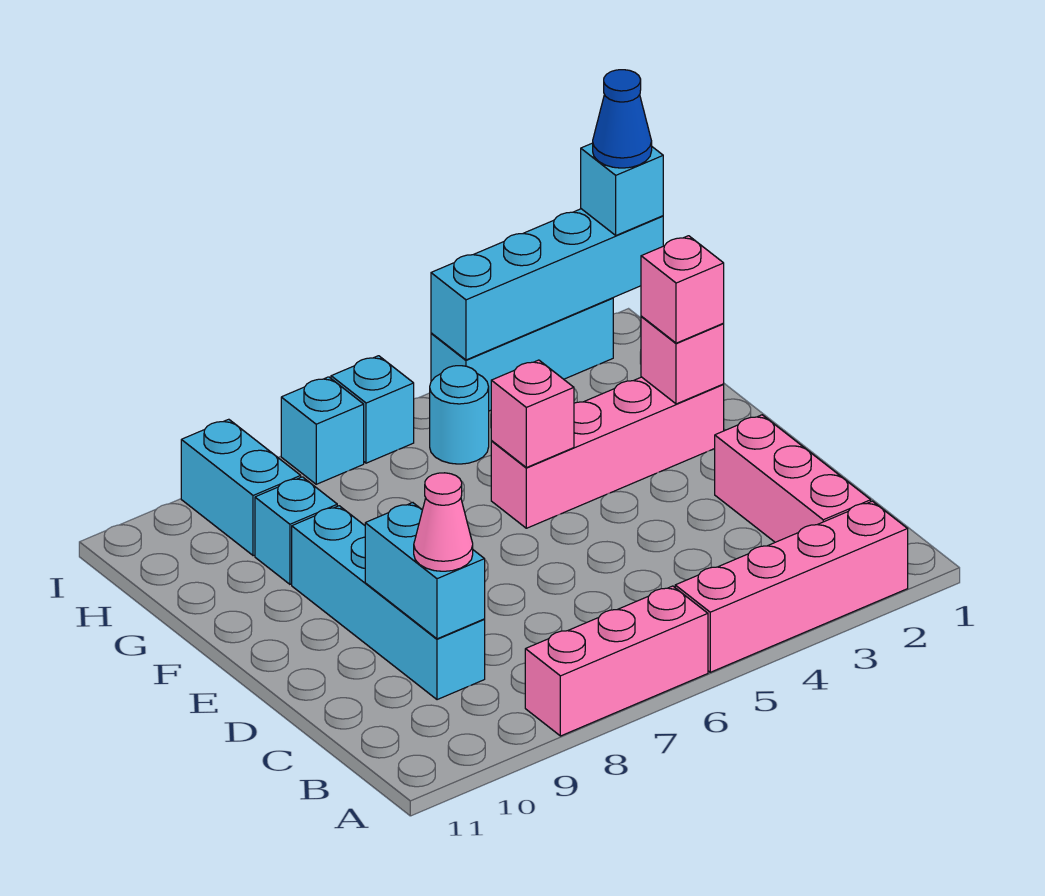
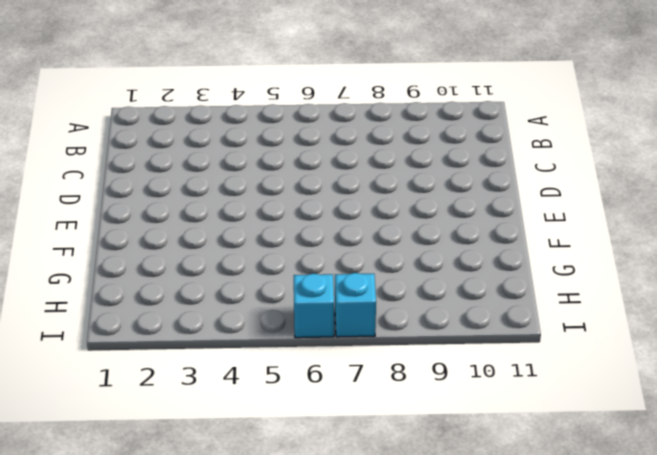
none -> pink brick A2:A5 level 1
none -> pink brick A6:A8 level 1
none -> pink brick B2:D2 level 1

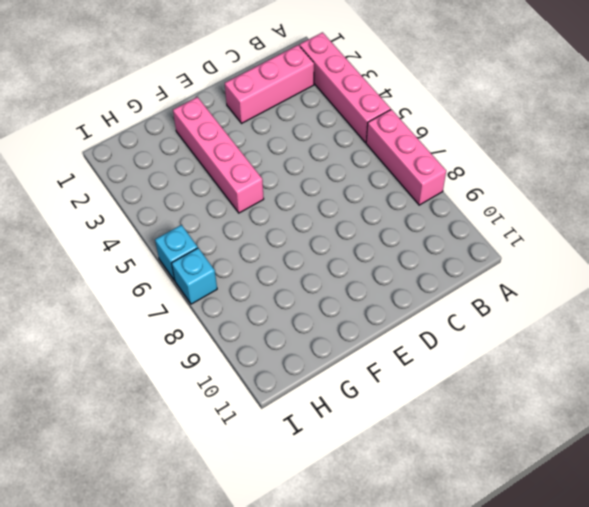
none -> cyan brick C9:F9 level 1
none -> cyan brick G9 level 1
none -> cyan round brick H5 level 1

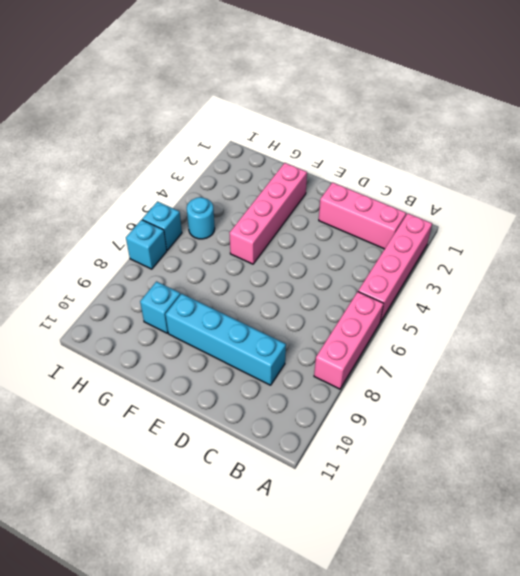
none -> cyan brick H9:I9 level 1
none -> cyan brick I2:I4 level 1
none -> cyan brick C9:D9 level 2

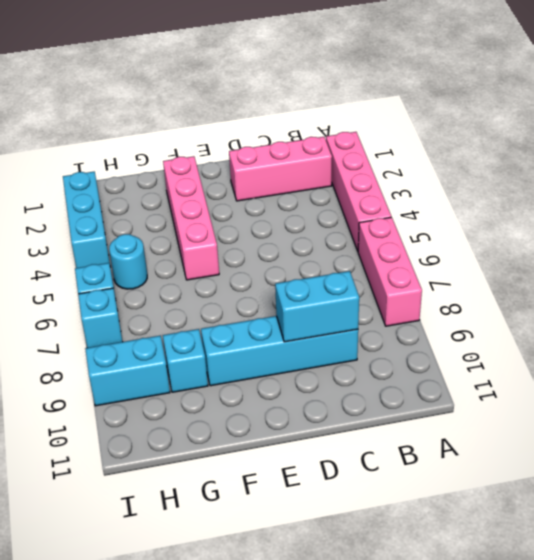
none -> pink brick F2 level 2
none -> pink brick F5 level 2
none -> cyan brick I1:I4 level 2

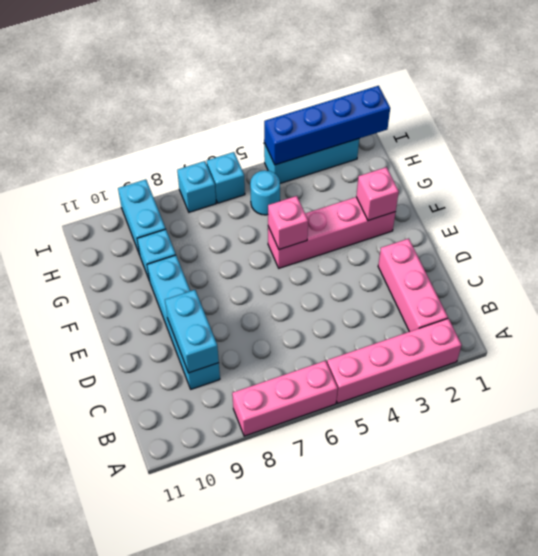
blue brick I1:I4 level 2 -> cyan brick I1:I4 level 2
none -> pink cone C9 level 3
none -> pink brick F2 level 3
none -> cyan brick I1 level 3

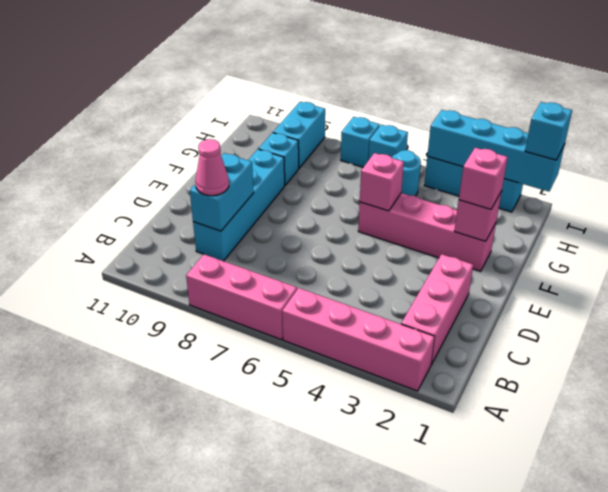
none -> blue cone I1 level 4

